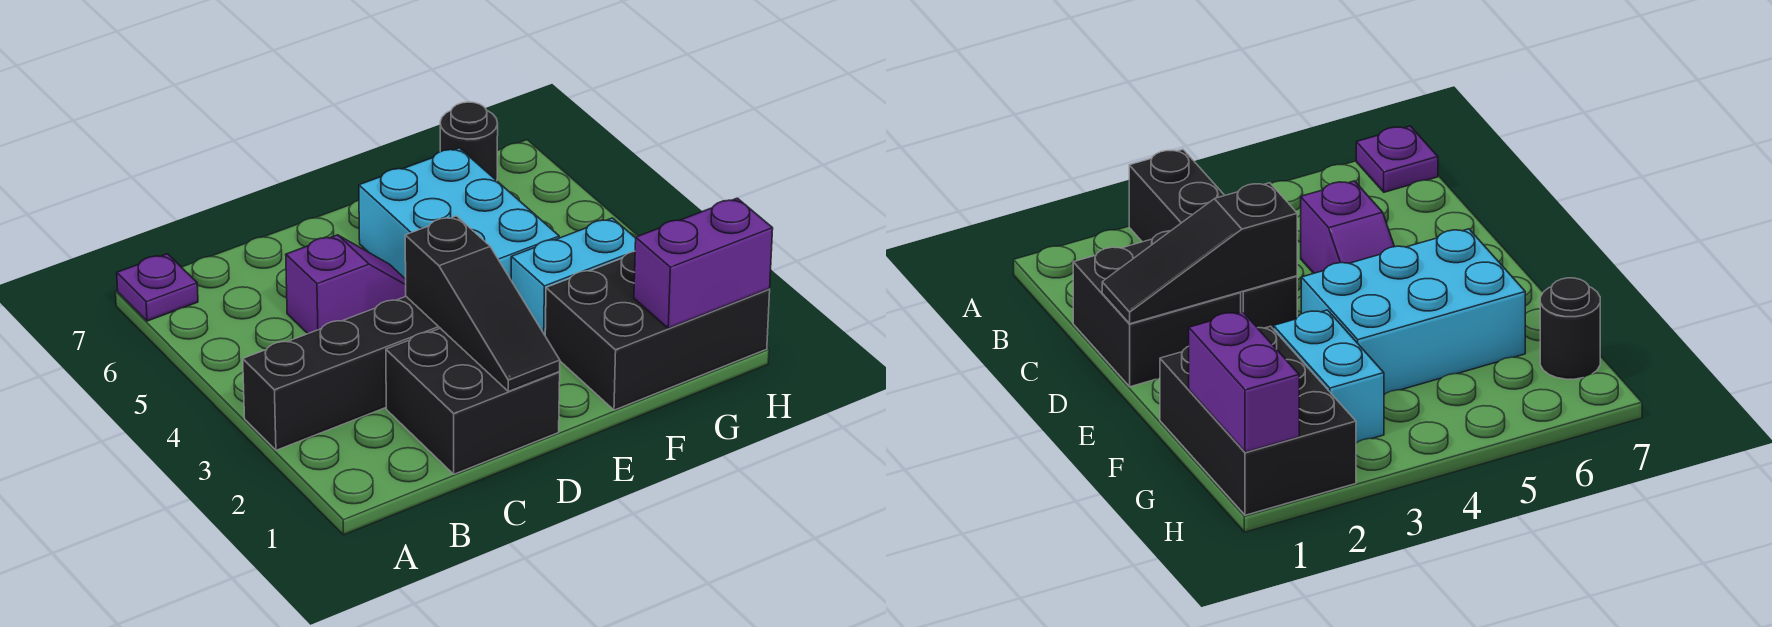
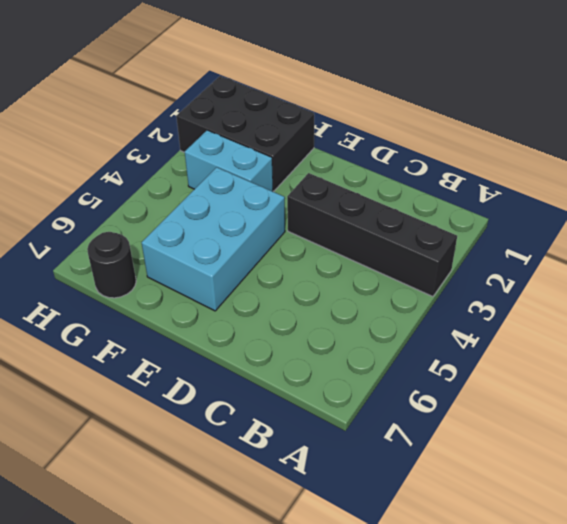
none -> purple plate A7 level 1
none -> black brick C1:D2 level 1

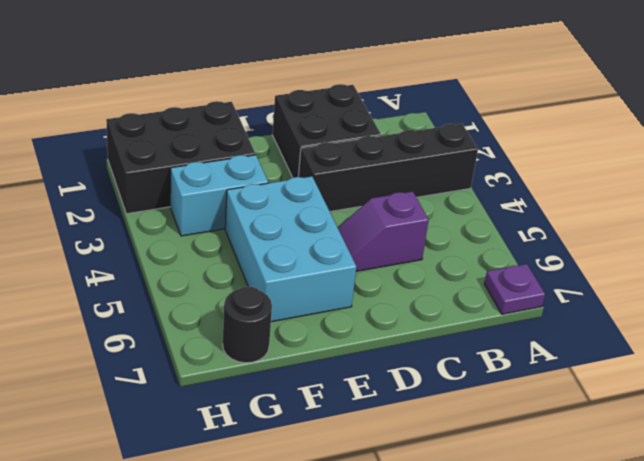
none -> black slope D1:D3 level 2 top 3
none -> purple brick G1:H1 level 2

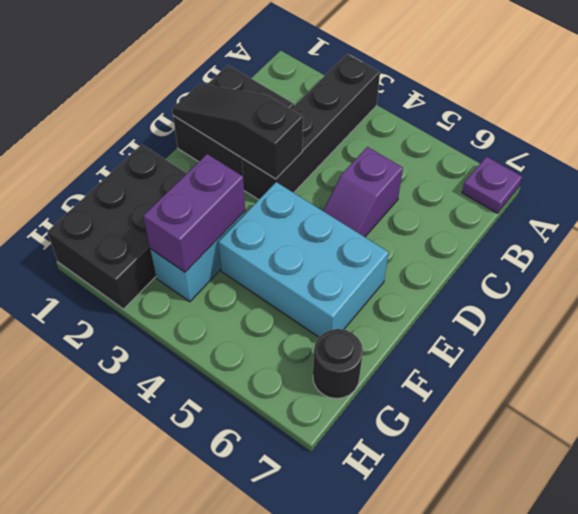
purple brick F3:G3 level 2 -> purple brick G1:H1 level 2

